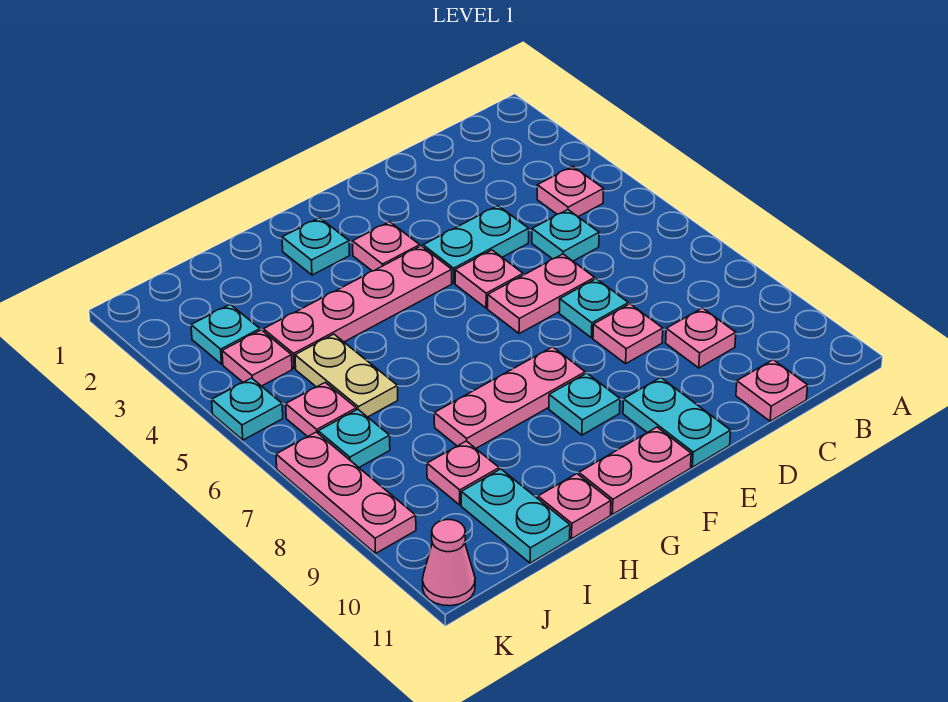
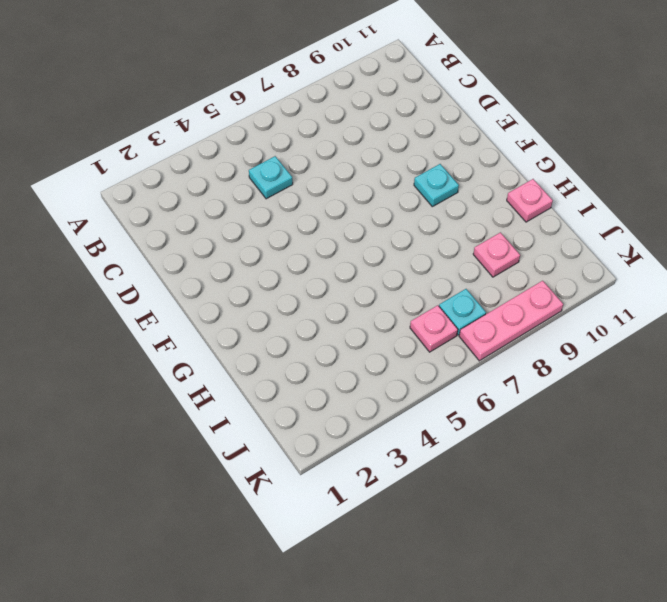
none -> pink plate B4 level 1
none -> pink plate C9 level 1
none -> pink plate C11 level 1

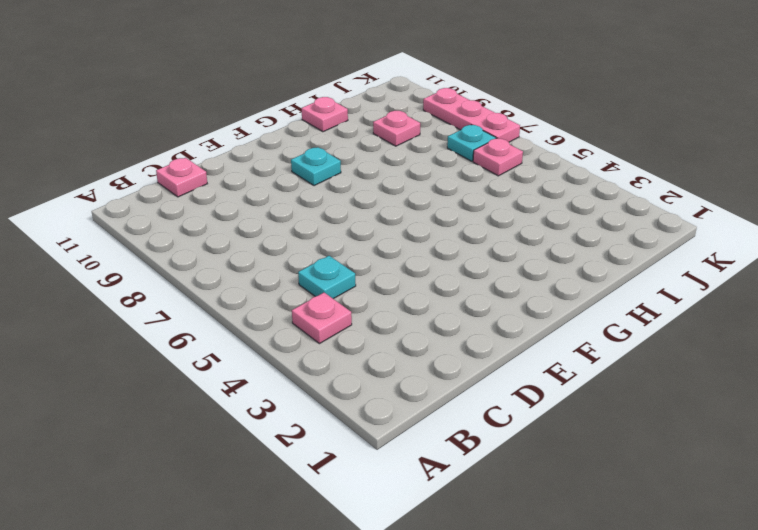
none -> pink plate C9 level 1
none -> cyan plate D4:E4 level 1
none -> pink plate D6:E6 level 1

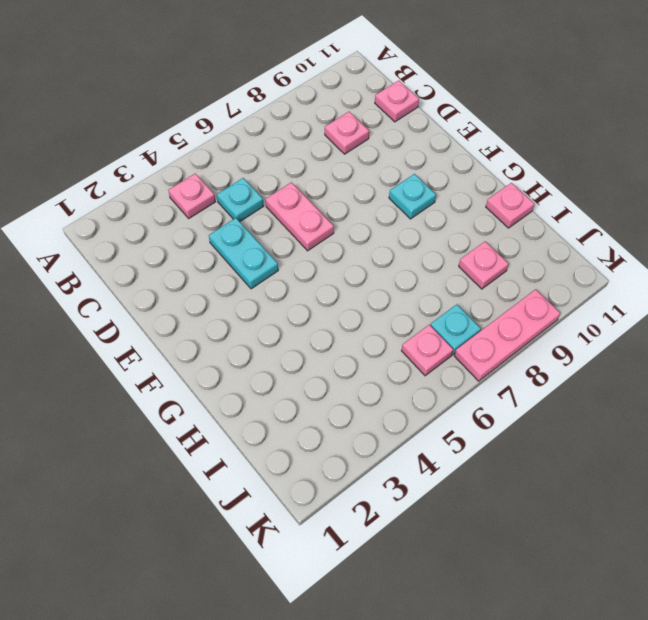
none -> cyan plate D7 level 1
none -> pink plate D8 level 1
none -> pink plate E5 level 1

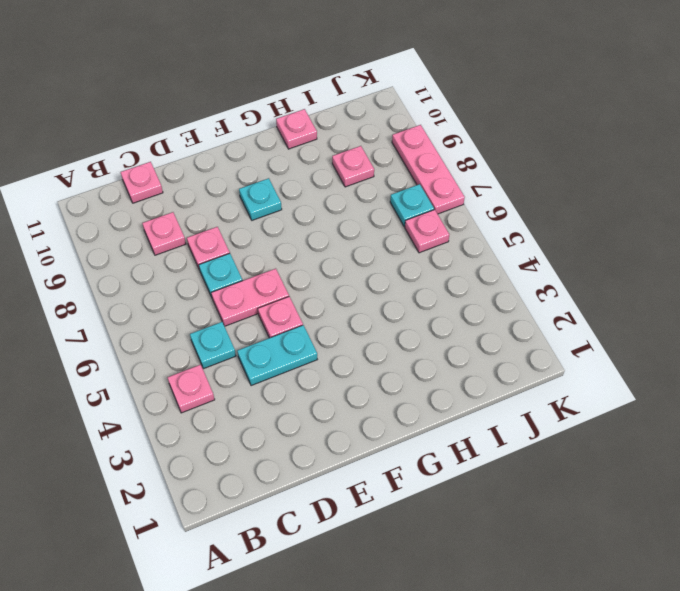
none -> cyan plate E10:E11 level 1
none -> pink plate F3 level 1
none -> pink plate F4:I4 level 1

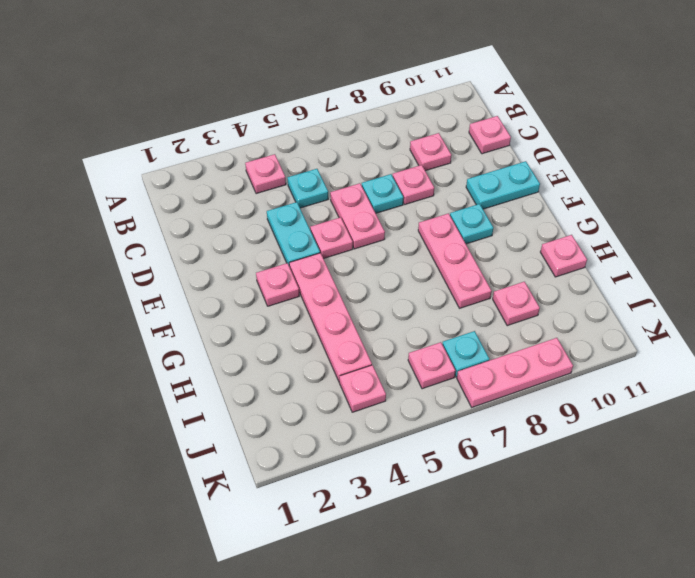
none -> pink plate F11:G11 level 1
none -> cyan plate G2 level 1
none -> tan plate I5:I6 level 1

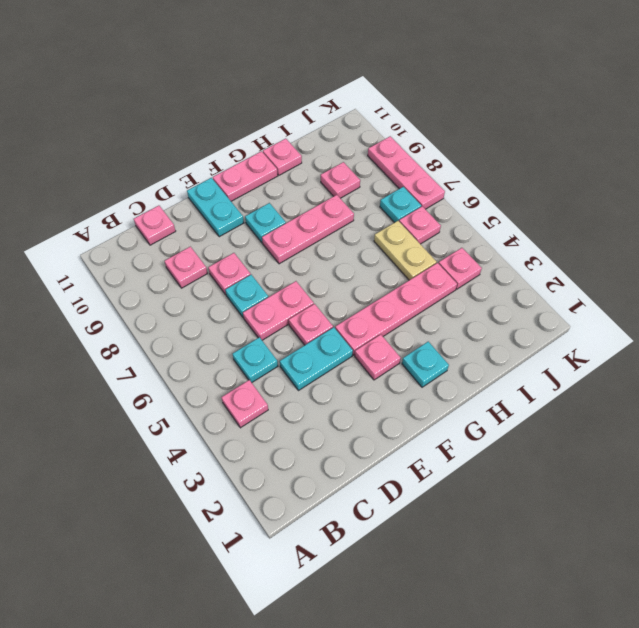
none -> cyan plate I10:I11 level 1
none -> cyan plate J3 level 1
none -> cyan plate K5 level 1

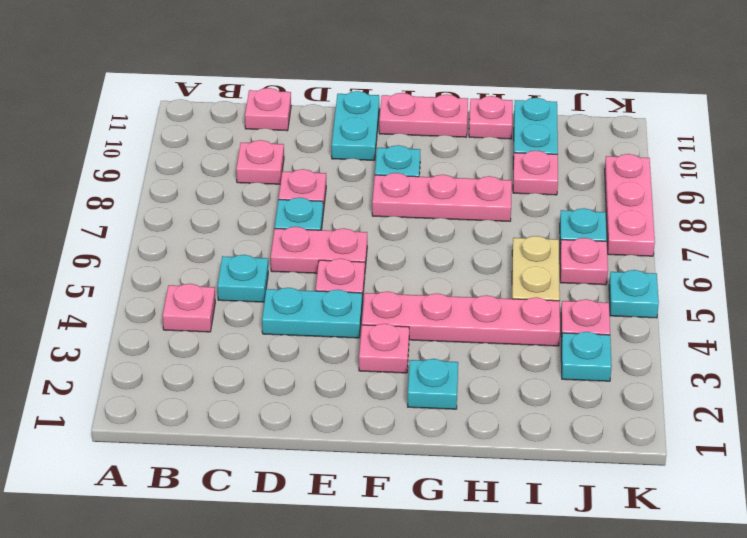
none -> pink cone K11 level 1

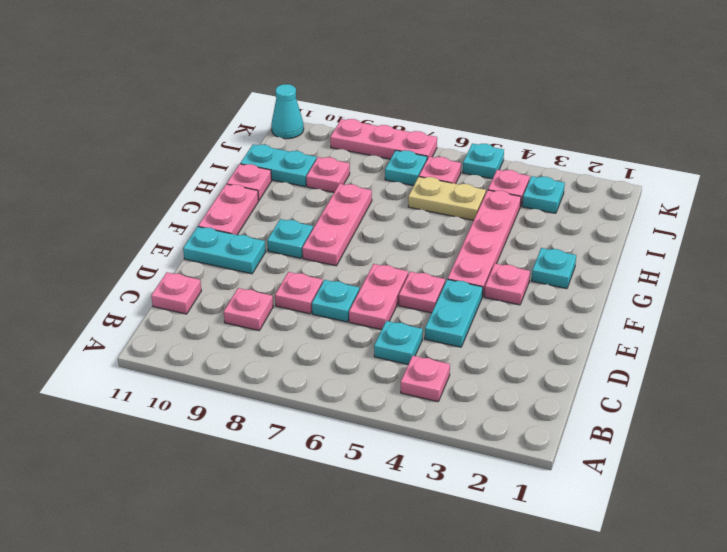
cyan cone K11 level 1 -> pink cone K11 level 1

